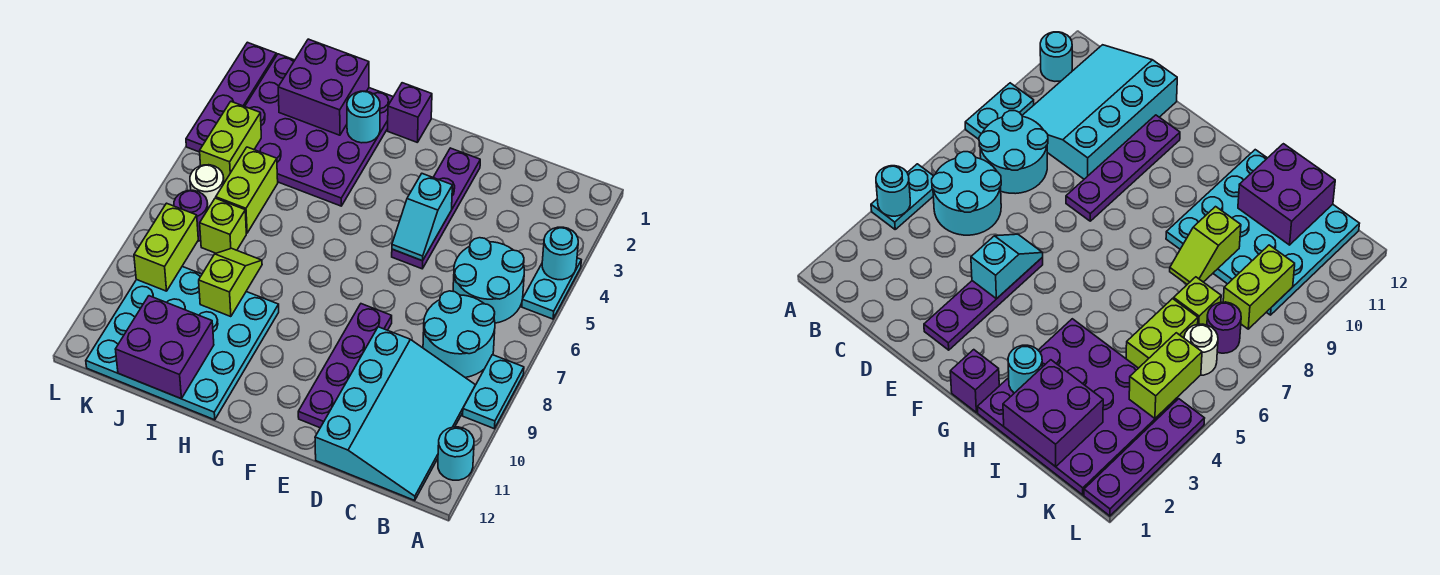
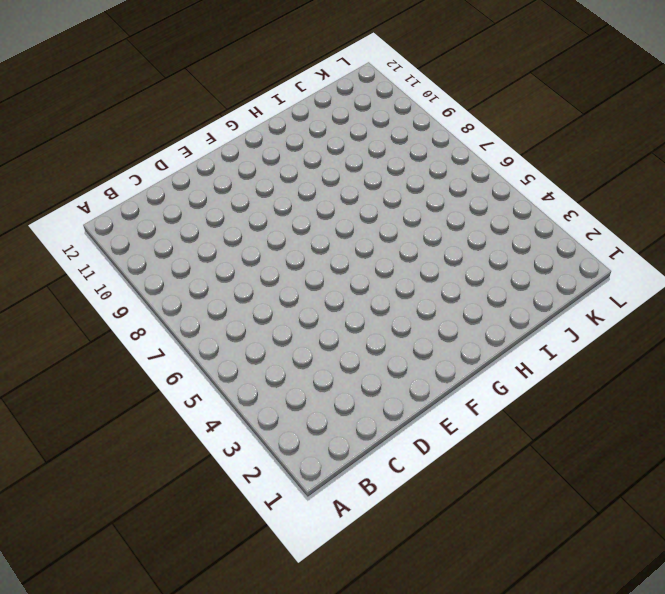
none -> cyan plate A4:A5 level 1
none -> cyan plate A8:A9 level 1
none -> cyan round brick A11 level 1

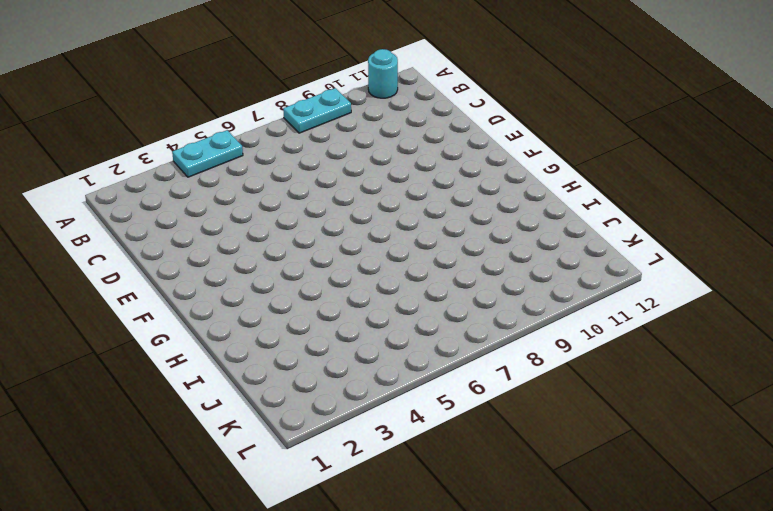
none -> cyan round brick B5:C6 level 1
none -> cyan round brick B7:C8 level 1
none -> cyan slope B9:D12 level 1 top D

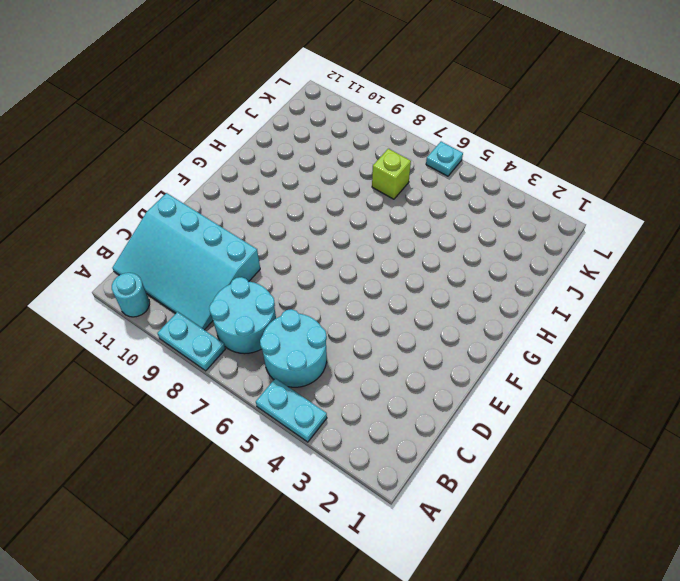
cyan plate L6 level 1 -> none
none -> purple plate E2:E5 level 1
none -> purple plate E8:E11 level 1
none -> purple brick G1 level 1

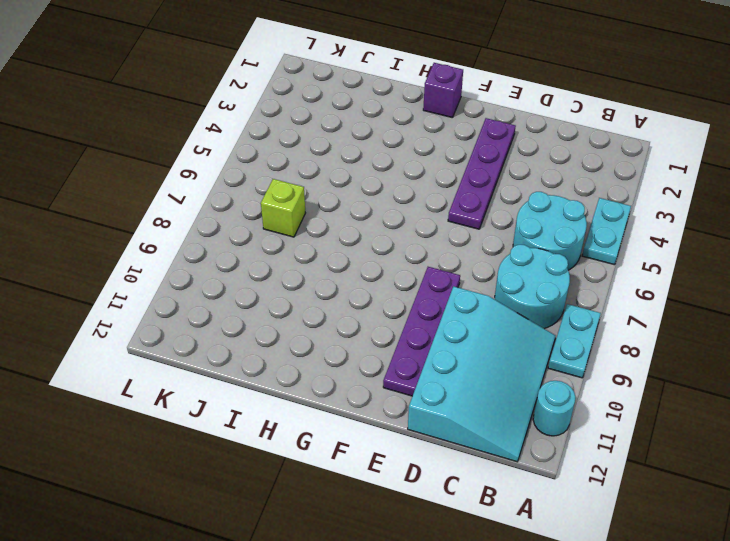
none -> purple plate H1:K4 level 1
none -> cyan plate H9:K12 level 1
none -> lime brick J5:J6 level 1

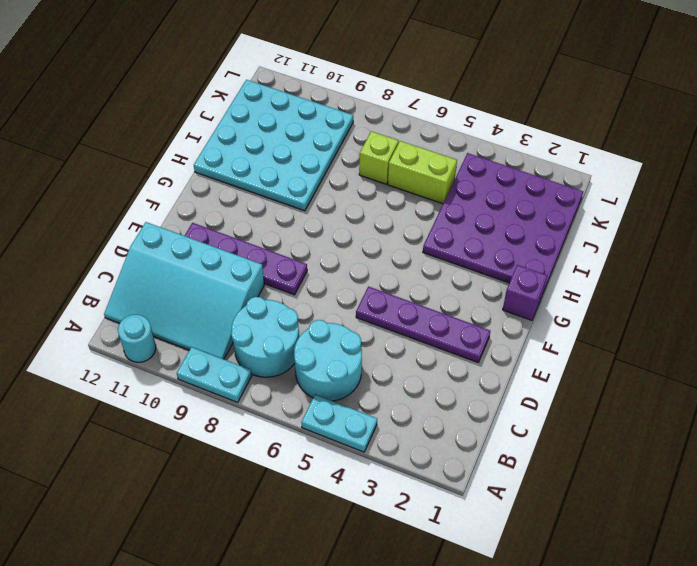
none -> white round brick K6 level 1
none -> purple round brick K7 level 1
none -> purple plate L1:L4 level 1

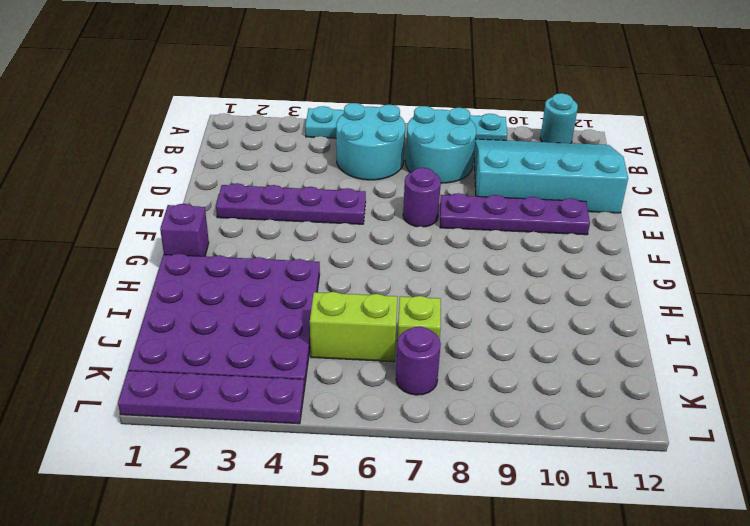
purple round brick E7 level 1 -> none
none -> cyan plate H9:K12 level 1
none -> white round brick K6 level 1
none -> cyan round brick A4 level 2

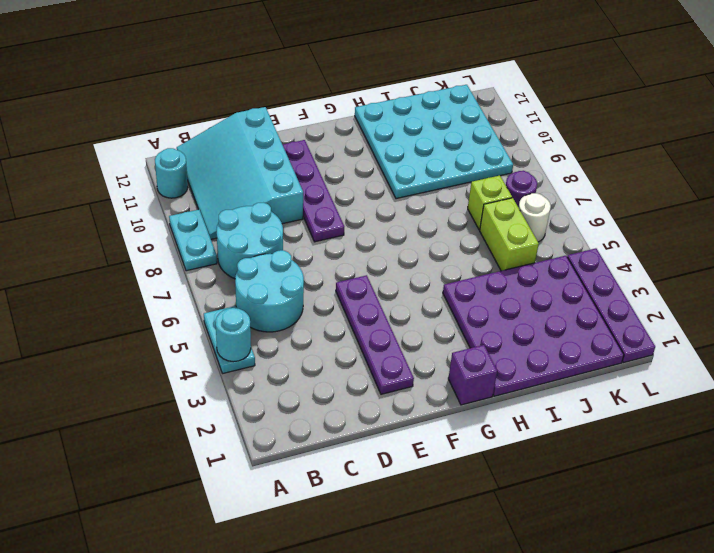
none -> cyan slope E4:E5 level 2 top 4
none -> cyan round brick H2 level 2
none -> purple brick I1:J2 level 2

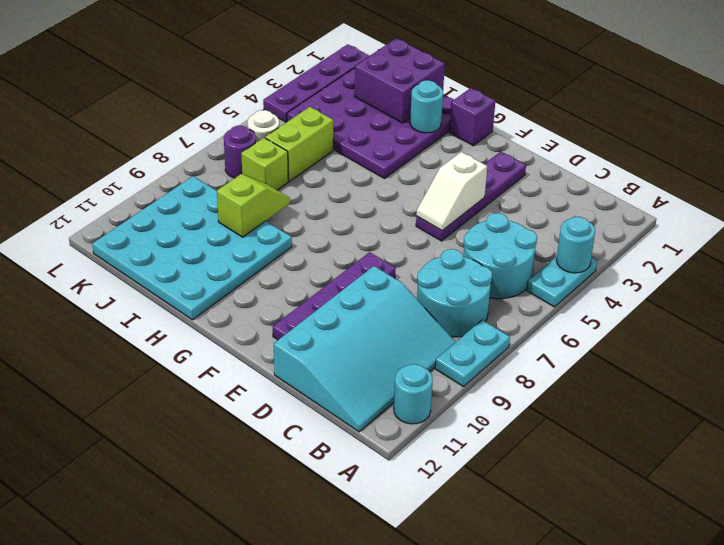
white slope E4:E5 level 2 top 4 -> cyan slope E4:E5 level 2 top 4
none -> purple brick I11:J12 level 2
none -> lime brick K4:K5 level 2
none -> lime brick K8:K9 level 2

